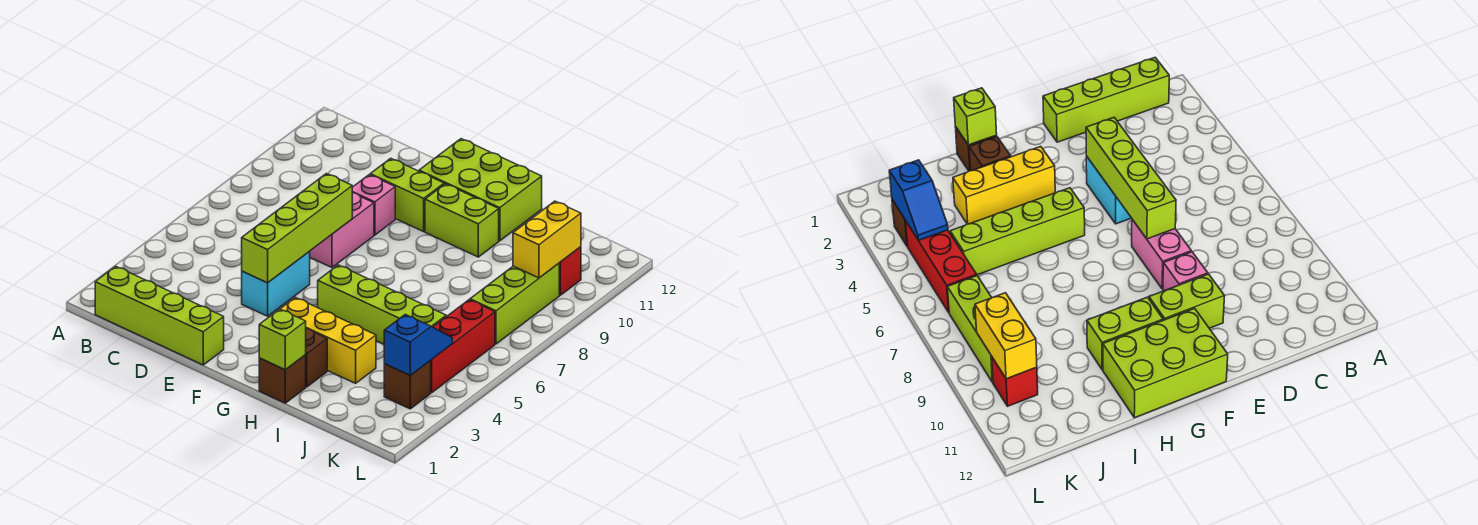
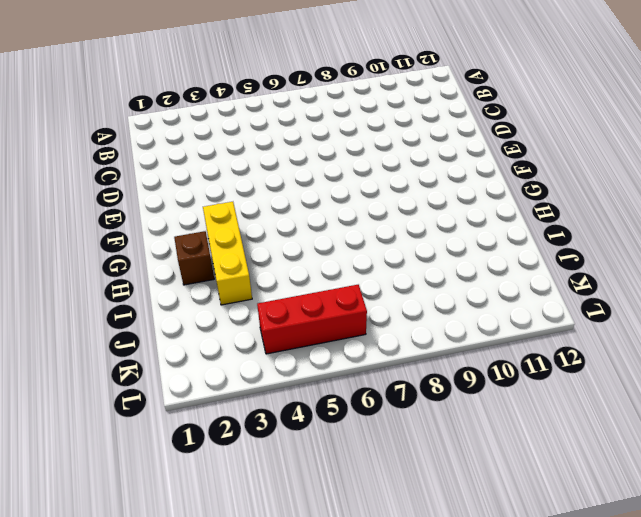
none -> lime brick B1:E1 level 1
none -> cyan brick E4:E5 level 1
none -> pink brick E7:E8 level 1

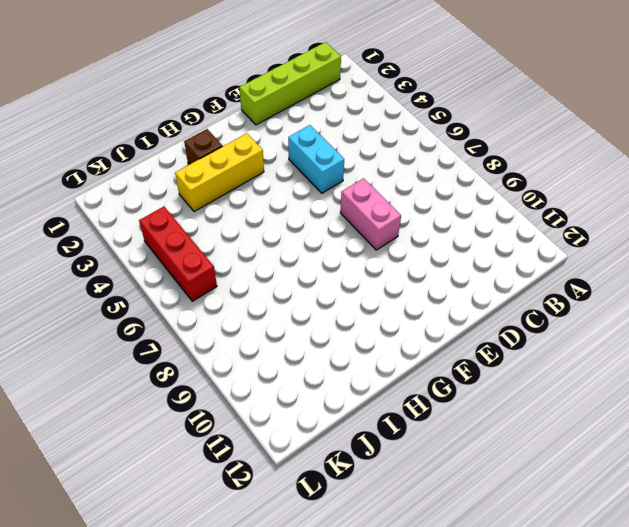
none -> pink brick E9 level 1
none -> lime brick E10:F10 level 1
none -> lime brick F11:H12 level 1

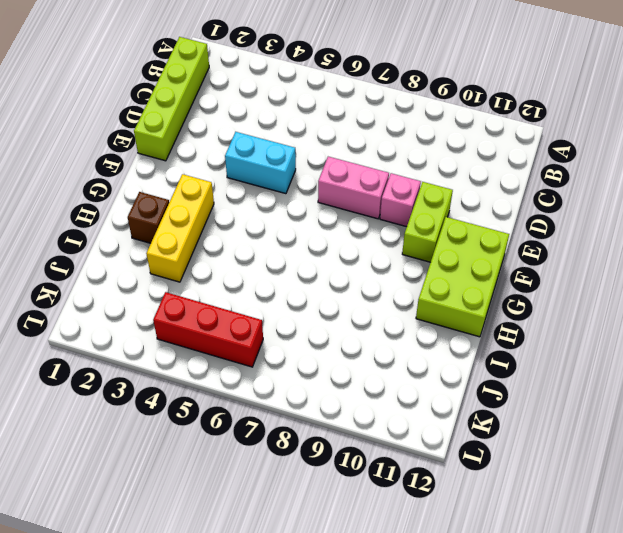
none -> lime brick G5:J5 level 1
none -> lime brick G10:H10 level 1
none -> brown brick H1 level 1

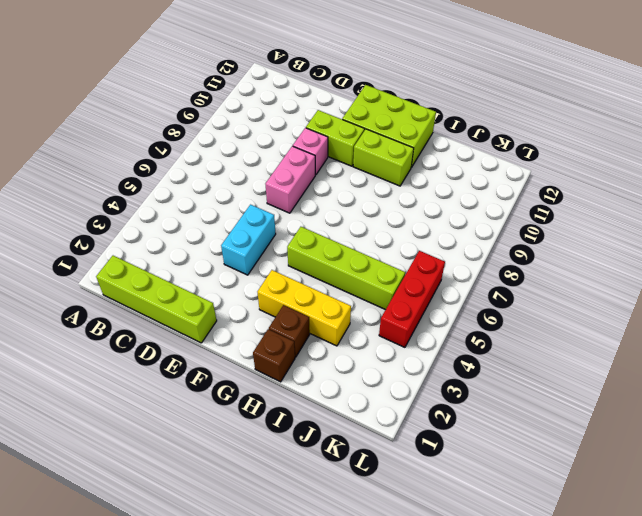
none -> brown brick K3 level 1
none -> lime brick K7:K9 level 1
none -> red brick K10 level 1

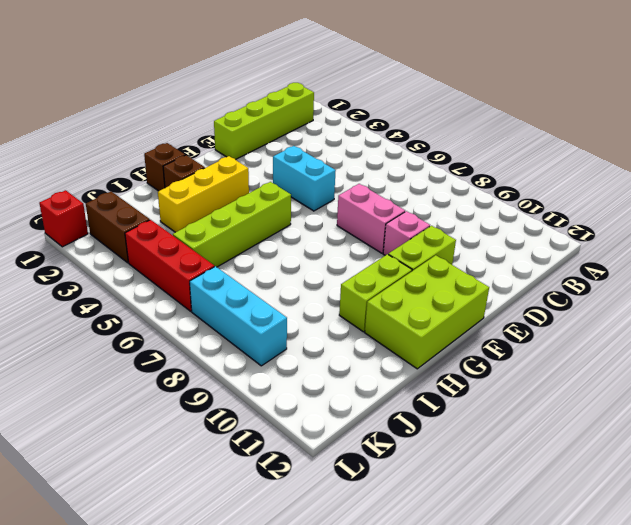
brown brick K2:K3 level 1 -> brown brick K3 level 1
cyan brick K7:K9 level 1 -> lime brick K7:K9 level 1
red brick L1 level 1 -> red brick K10 level 1
none -> lime brick E4:E7 level 2
none -> lime brick H1 level 2
none -> blue slope K3:K4 level 2 top 3

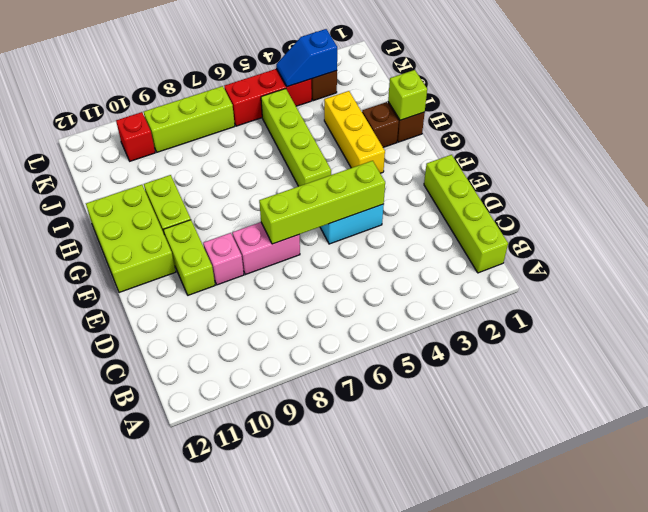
none -> yellow brick K9:K10 level 2

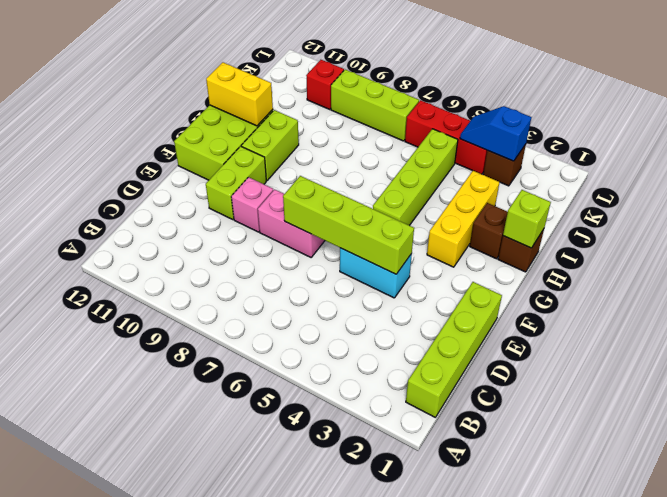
yellow brick H11:H12 level 2 -> yellow brick K9:K10 level 2

